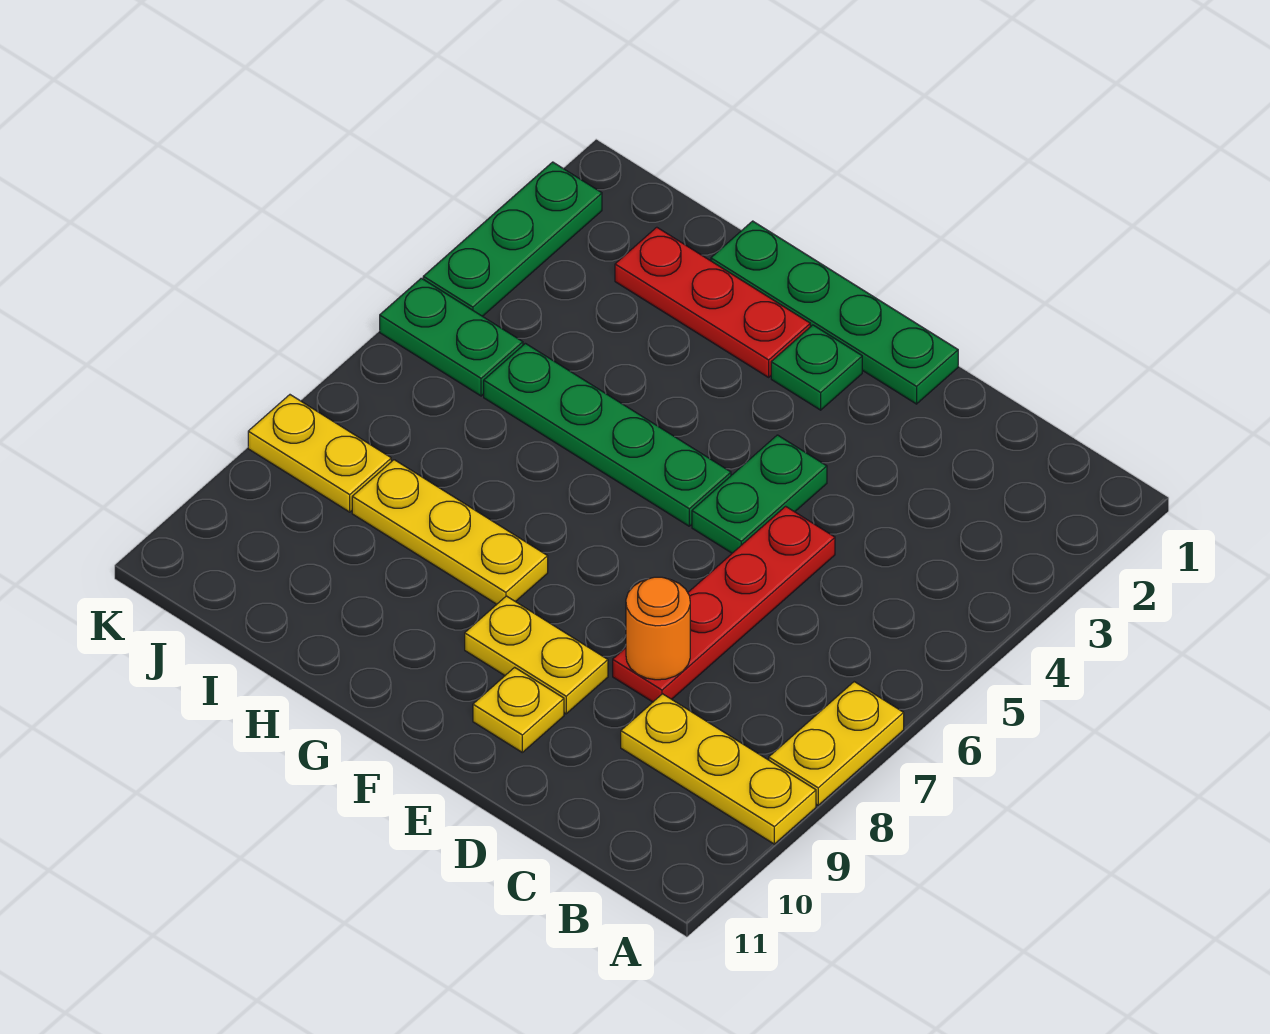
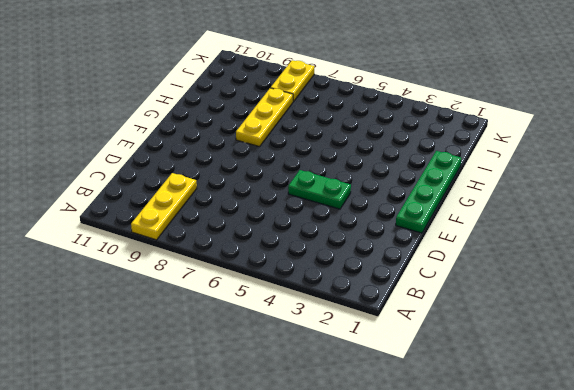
none -> yellow plate A7:A8 level 1
none -> red plate D5:D8 level 1
none -> yellow plate E9:F9 level 1

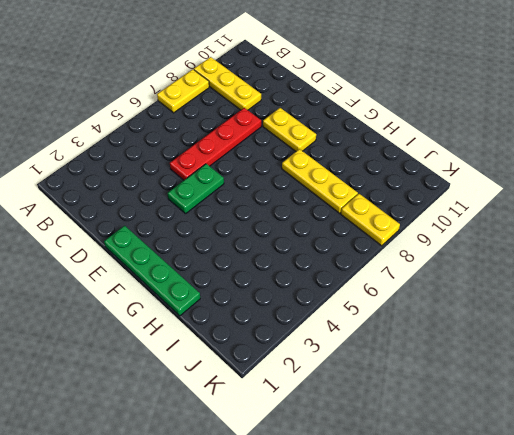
none -> yellow plate E10 level 1
none -> green plate F2 level 1
none -> green plate F5:I5 level 1

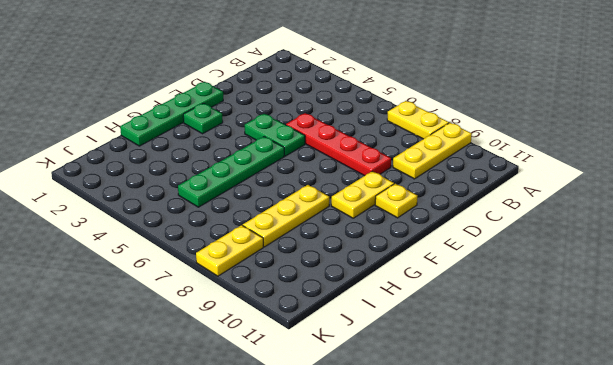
none -> red plate G2:I2 level 1
none -> green plate J5:K5 level 1
none -> green plate K2:K4 level 1

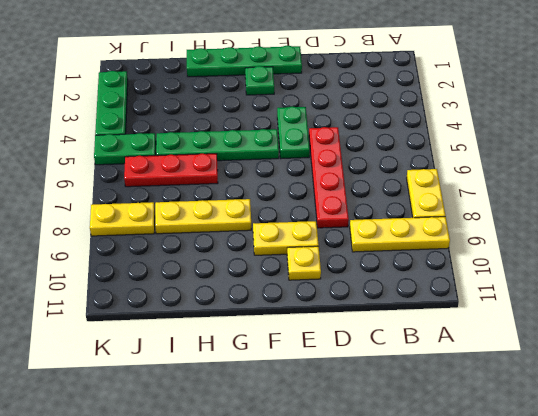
red plate H6:J6 level 1 -> red plate G2:I2 level 1
none -> orange round brick D8 level 2

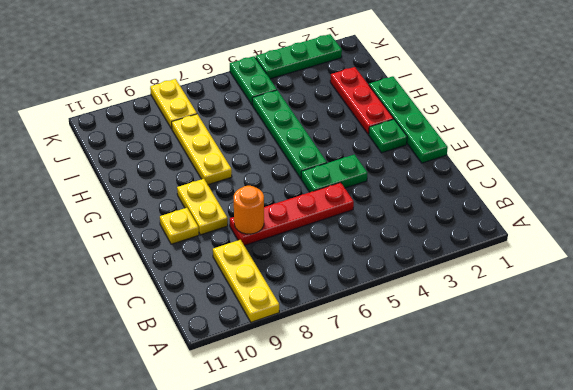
none -> yellow plate A7:A8 level 1

